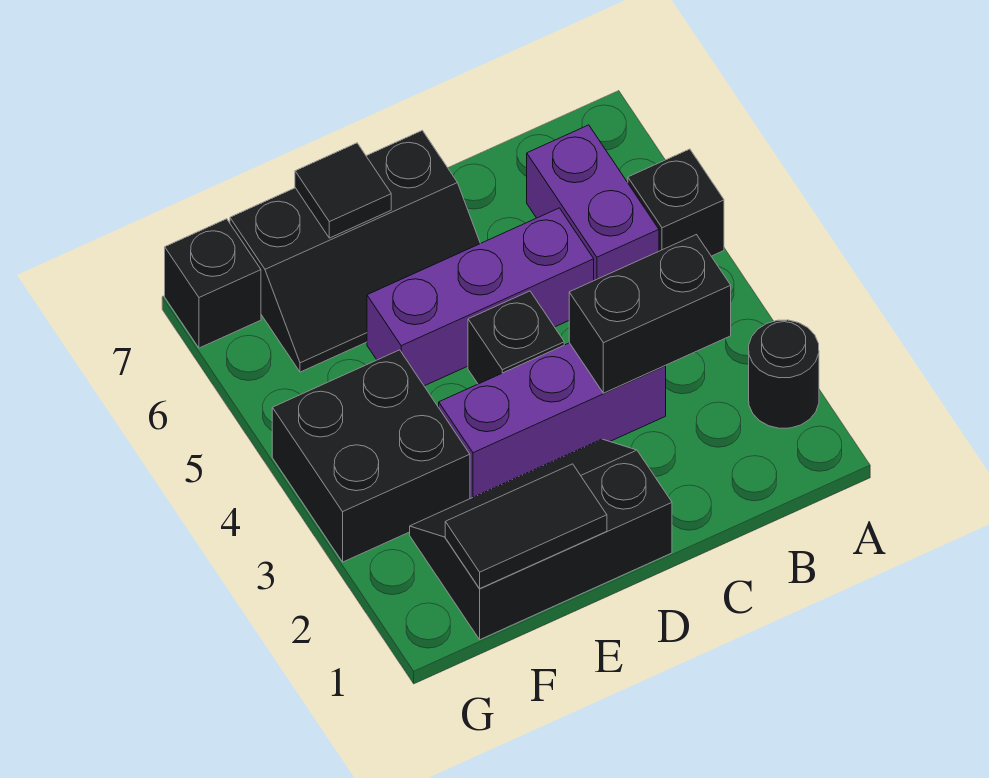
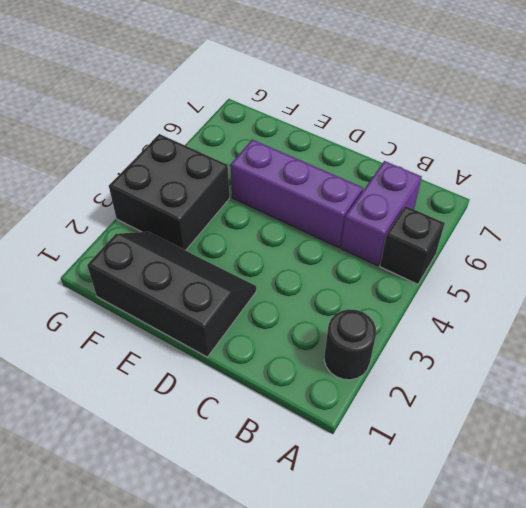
none -> purple brick C3:E3 level 1
none -> black brick D4 level 1
none -> black slope D6:F7 level 1 top 7

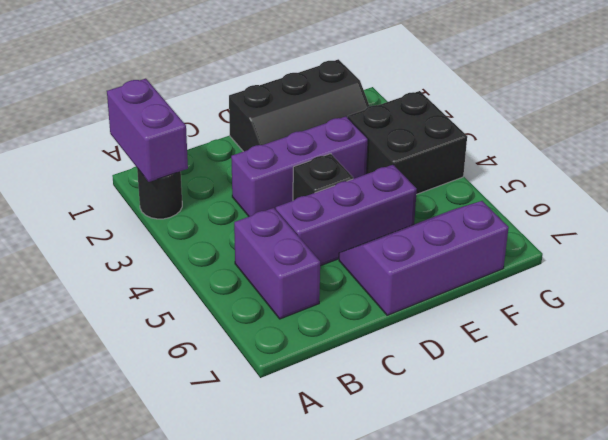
purple brick A1:A2 level 2 -> none
purple slope D6:F7 level 1 top 7 -> black slope D6:F7 level 1 top 7
none -> black brick A5 level 1
none -> black brick G7 level 1
none -> black brick B3:C3 level 2

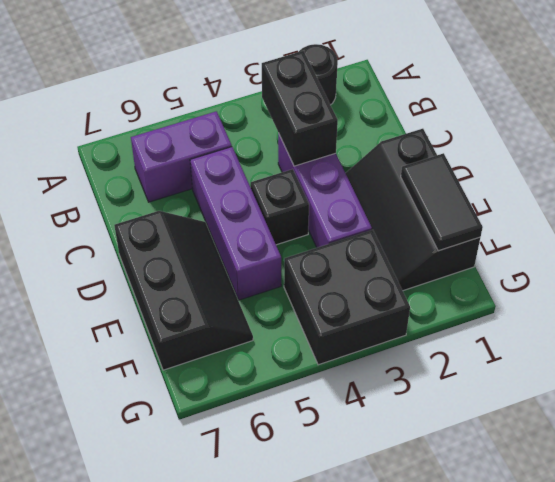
none -> black brick A5 level 1
none -> black brick G7 level 1
none -> black tile E7 level 2

